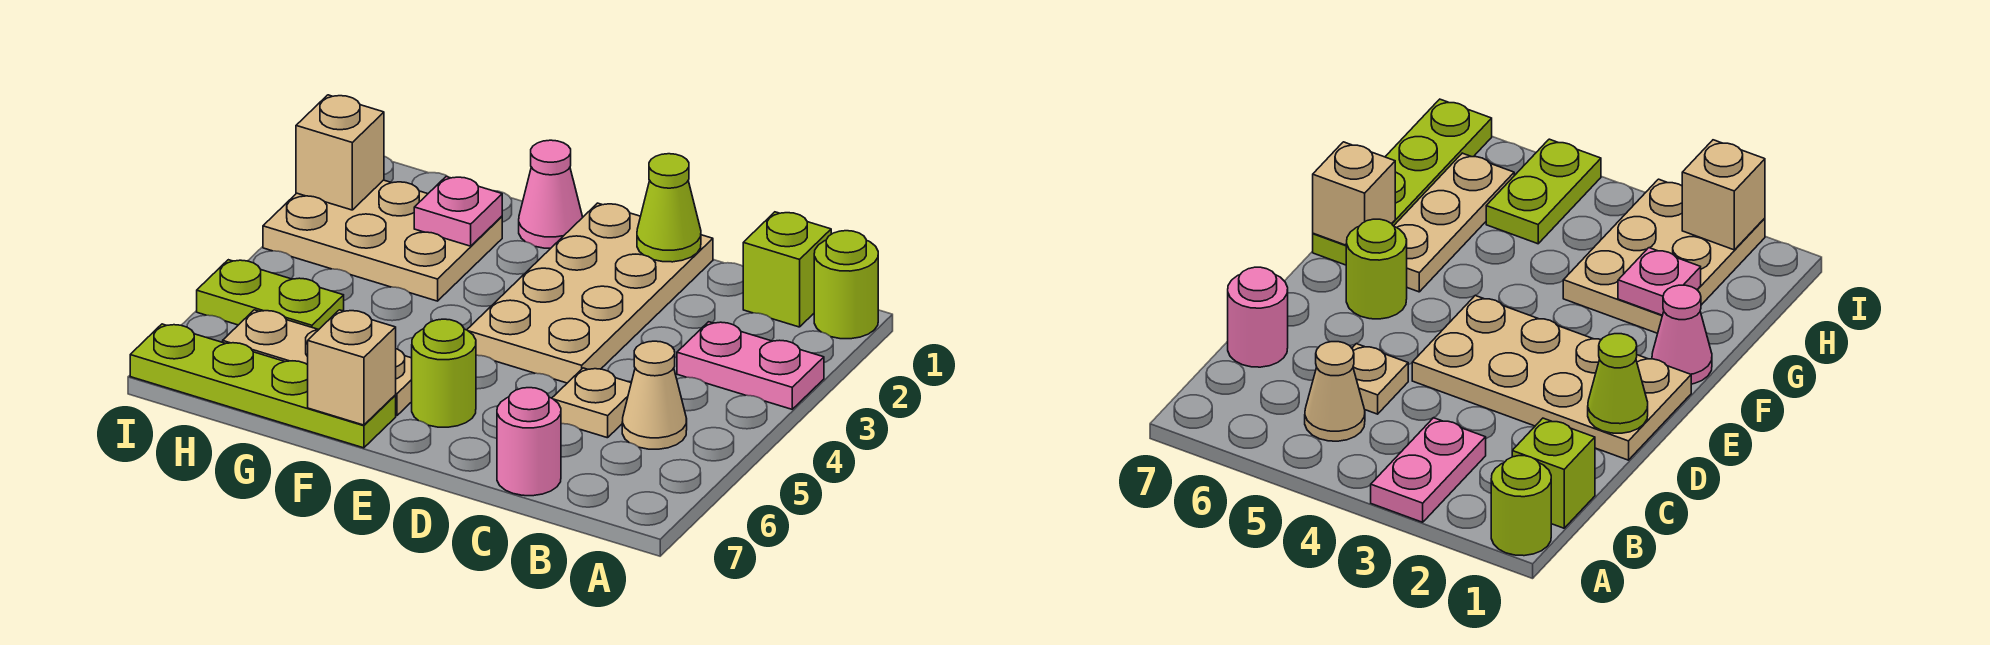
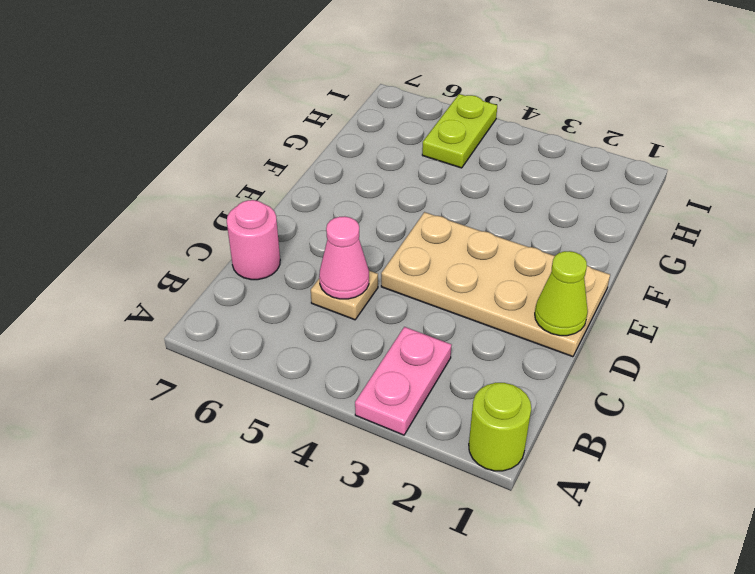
pink cone C5 level 2 -> pink cone F1 level 1
none -> lime brick B1 level 1
none -> tan cone B5 level 1
none -> lime round brick E6 level 1

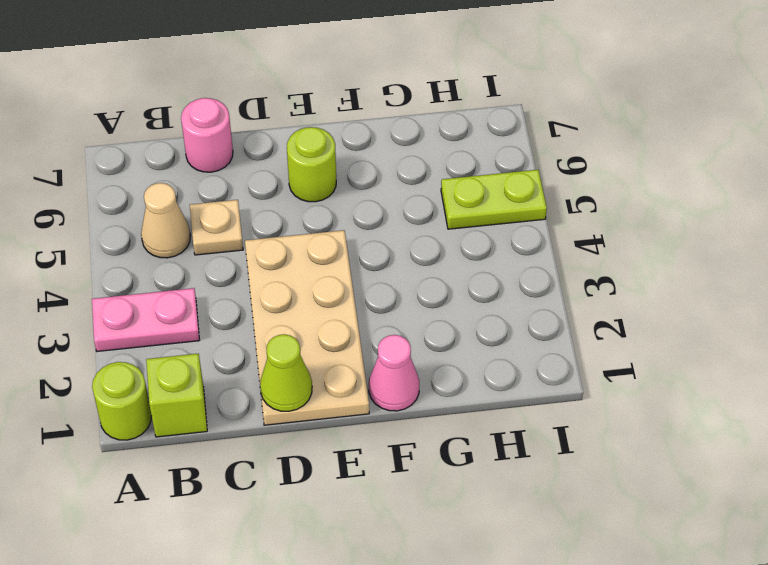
none -> tan plate F6:H6 level 1
none -> lime plate F7:I7 level 1
none -> tan plate G2:I3 level 1

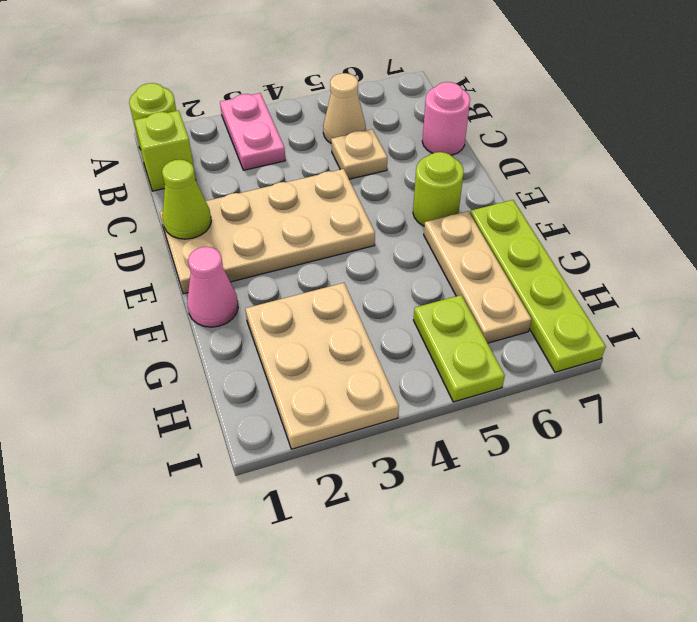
none -> tan brick F7 level 2
none -> pink plate G2 level 2
none -> tan brick I2 level 2

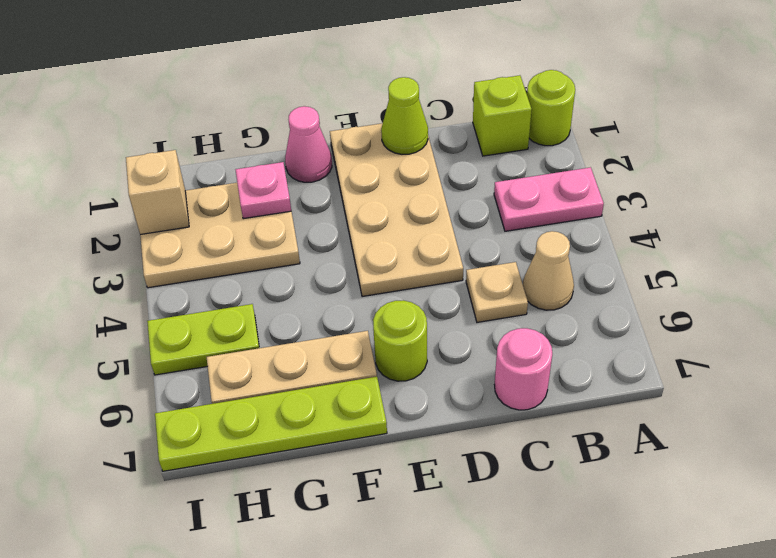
none -> tan brick F7 level 2

